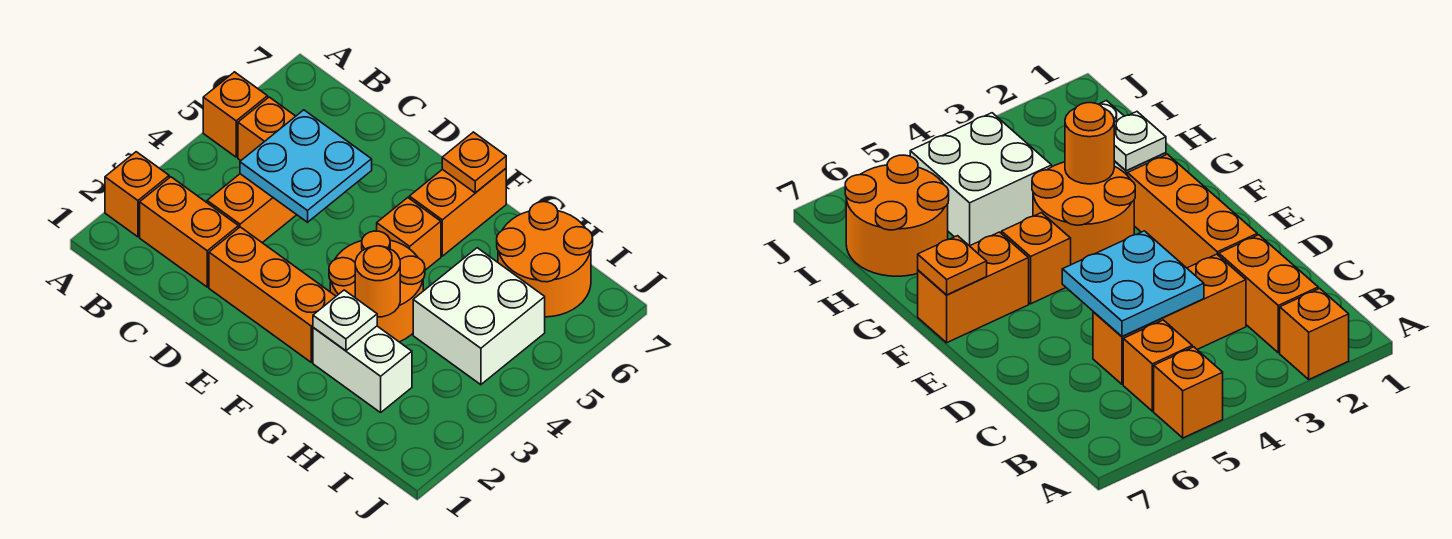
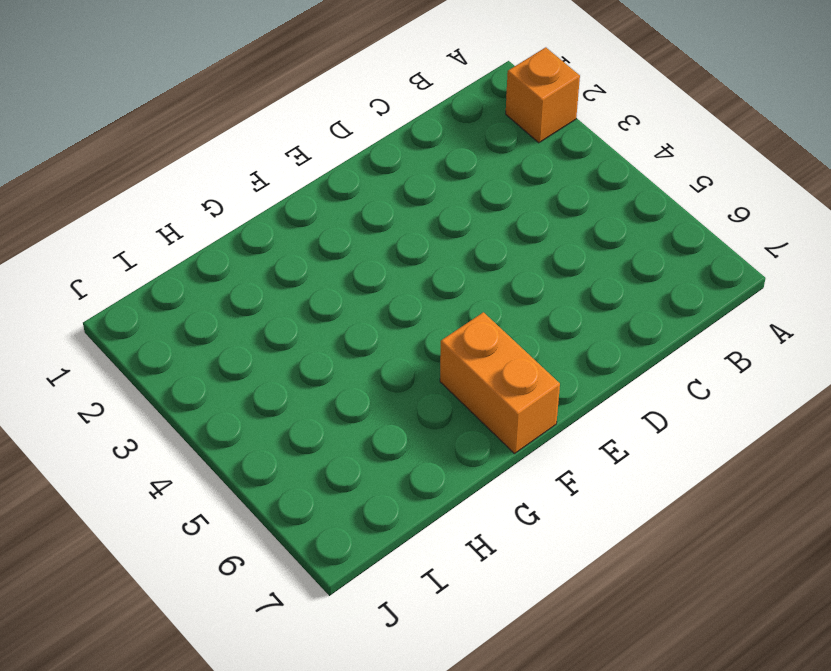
none -> orange brick A5 level 1
none -> orange brick B2:C2 level 1
none -> orange brick B5 level 1

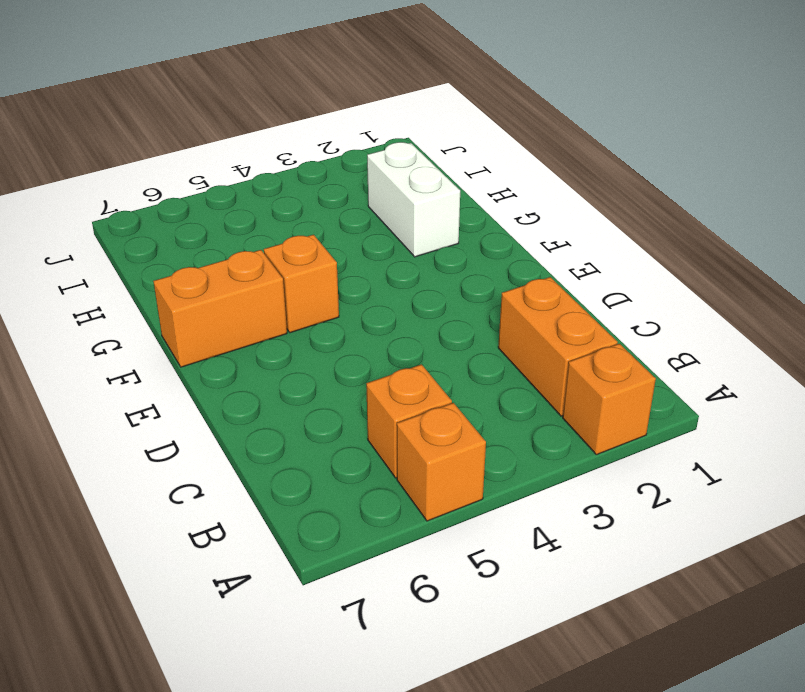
none -> orange brick C3:C5 level 1
none -> orange brick D2:F2 level 1
none -> orange round brick F3:G4 level 1

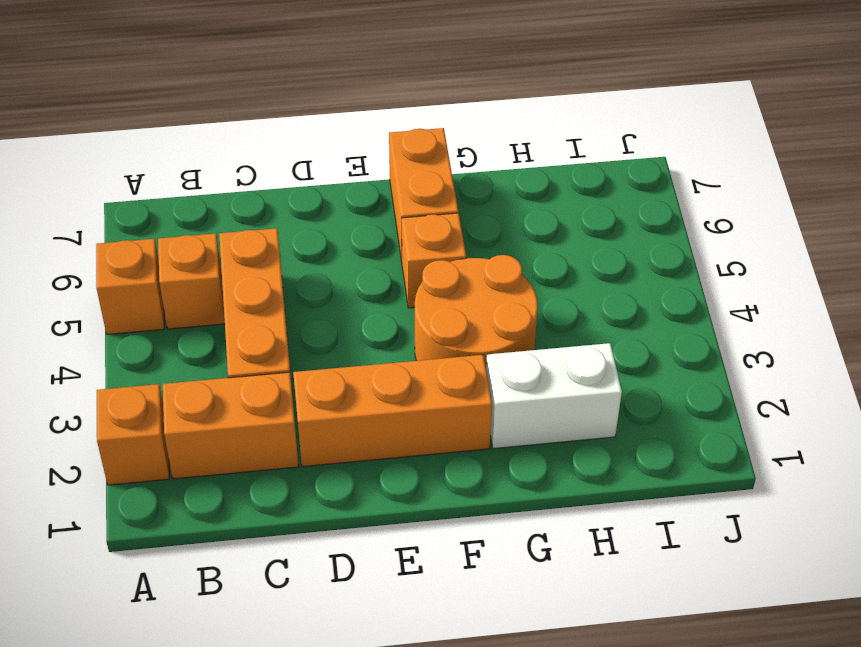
none -> white brick H4:I5 level 1
none -> orange round brick H6:I7 level 1
none -> cyan plate C4:D5 level 2

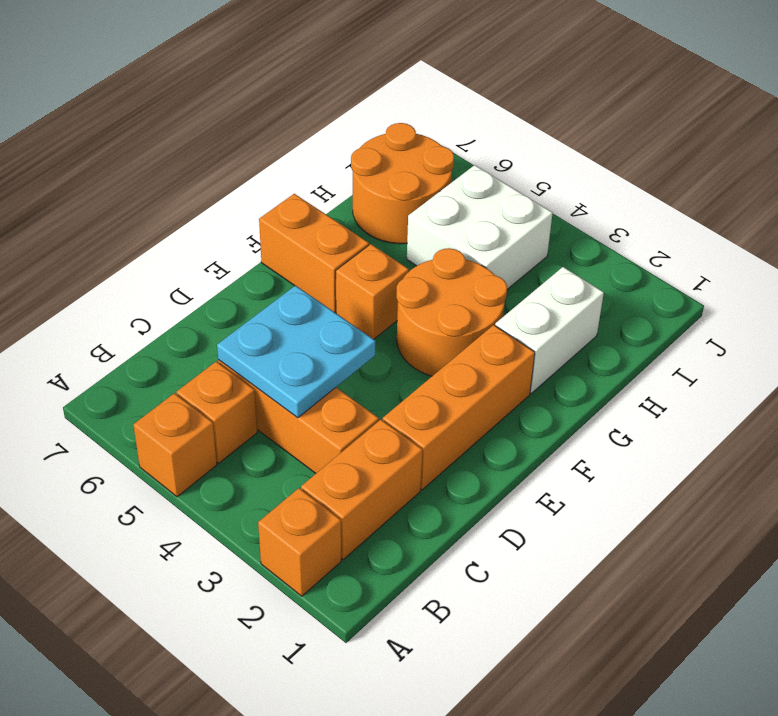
none -> orange plate F7 level 2
none -> white plate G2 level 2
none -> orange round brick G3 level 2

